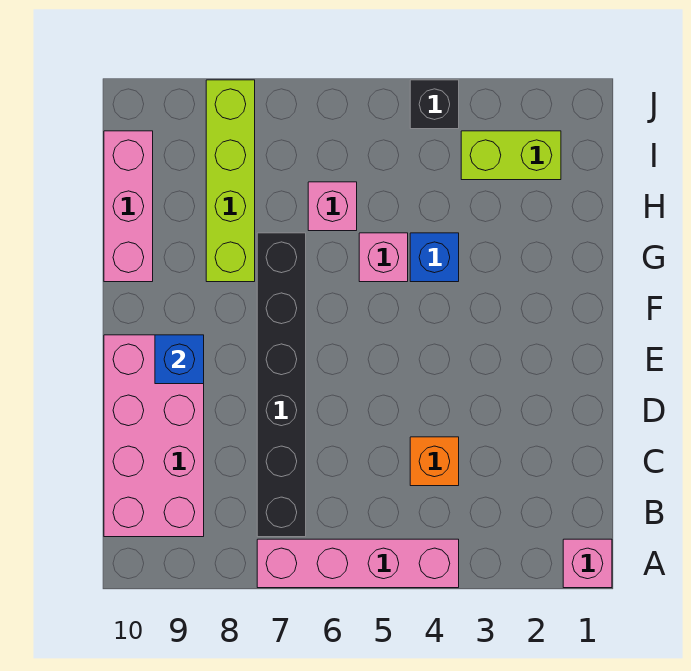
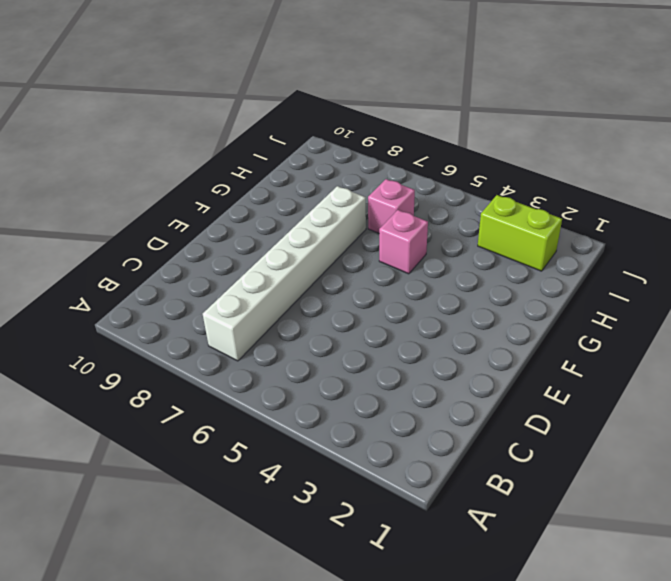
white brick B7:G7 level 1 -> black brick B7:G7 level 1
none -> pink brick A1 level 1
none -> pink brick A4:A7 level 1
none -> pink brick B9:E10 level 1

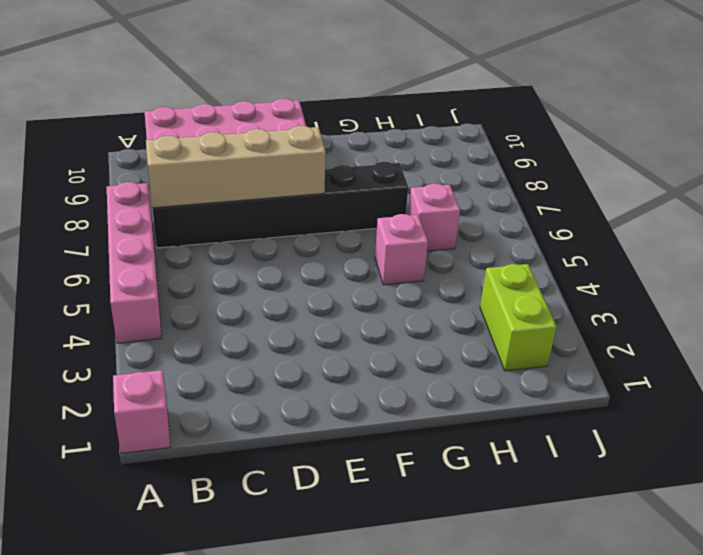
tan brick B7:E7 level 2 -> none
none -> orange brick C4 level 1
none -> blue brick G4 level 1
none -> lime brick G8:J8 level 1

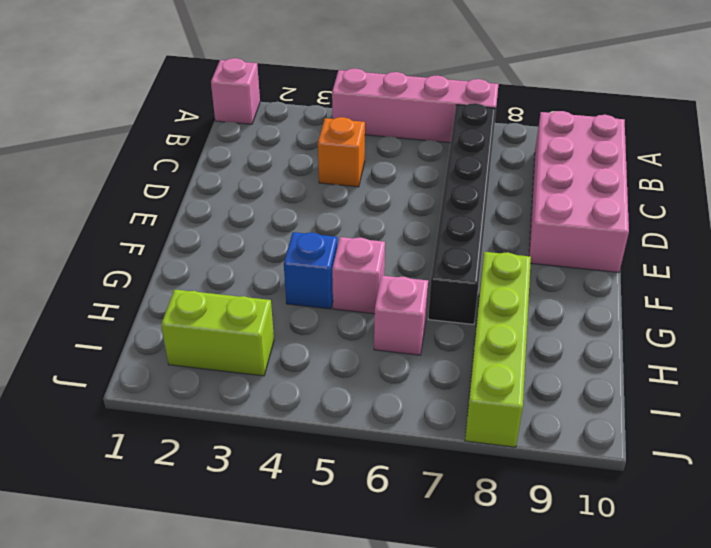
none -> pink brick G10:I10 level 1
none -> black brick J4 level 1
none -> blue brick E9 level 2

